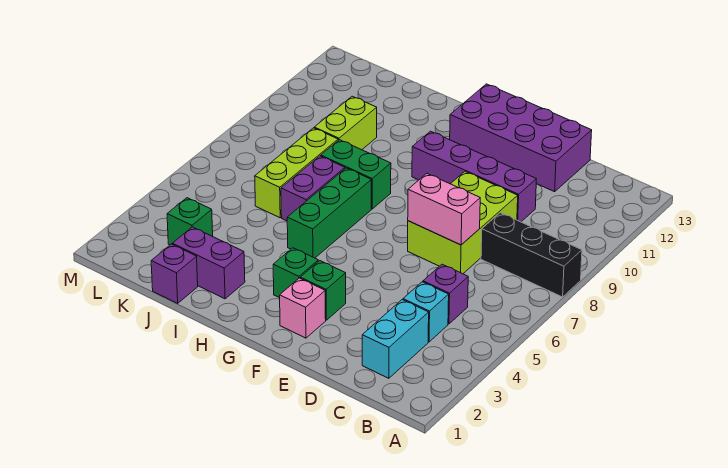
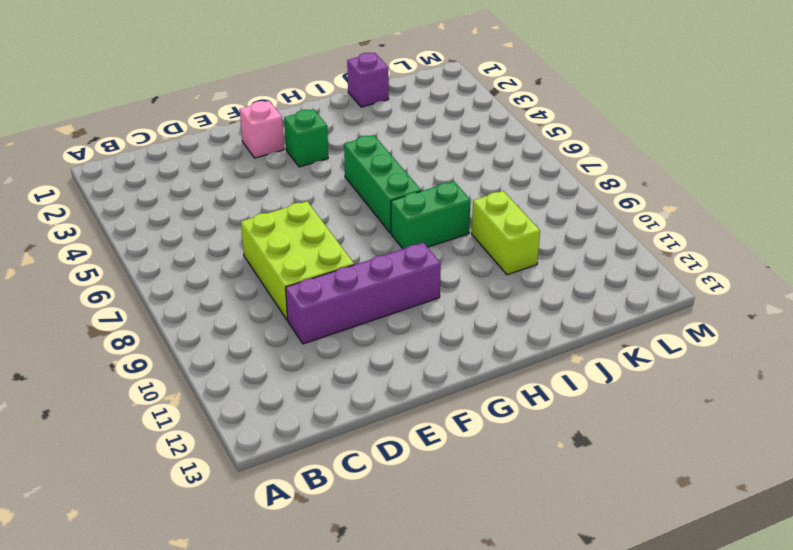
none -> black brick A8:C8 level 1
none -> cyan brick C2:C3 level 1
none -> cyan brick C4 level 1

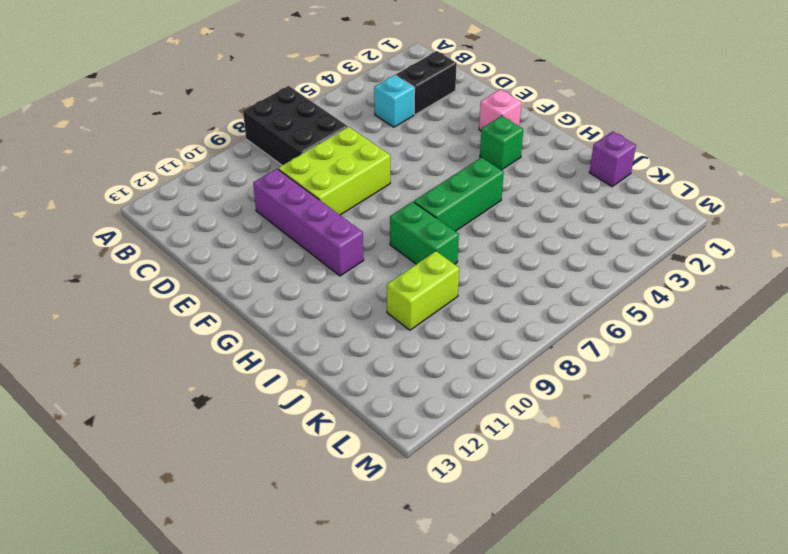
black brick A7:C8 level 1 -> black brick A8:C8 level 1
black brick C2:C3 level 1 -> cyan brick C2:C3 level 1
none -> purple brick C5 level 1
none -> purple brick D12:G13 level 1
none -> green brick F3 level 1

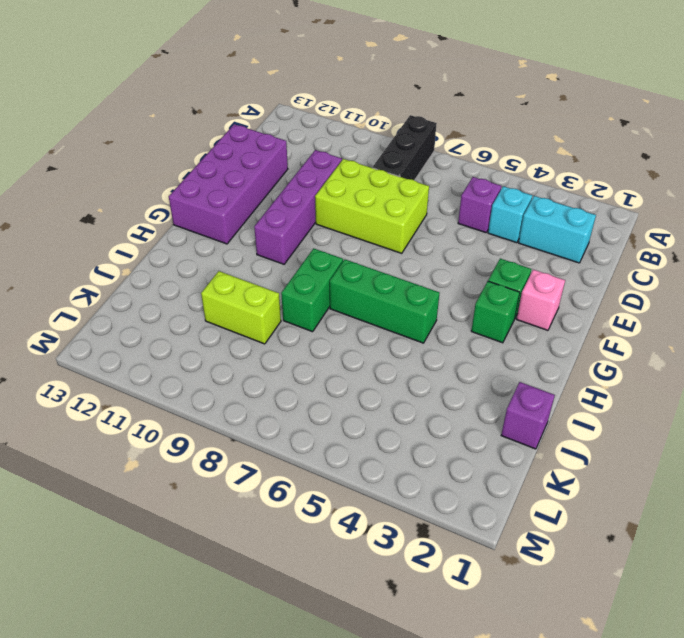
none -> purple brick I2:J2 level 1
none -> purple brick I6:I7 level 1
none -> lime brick J6:J8 level 1

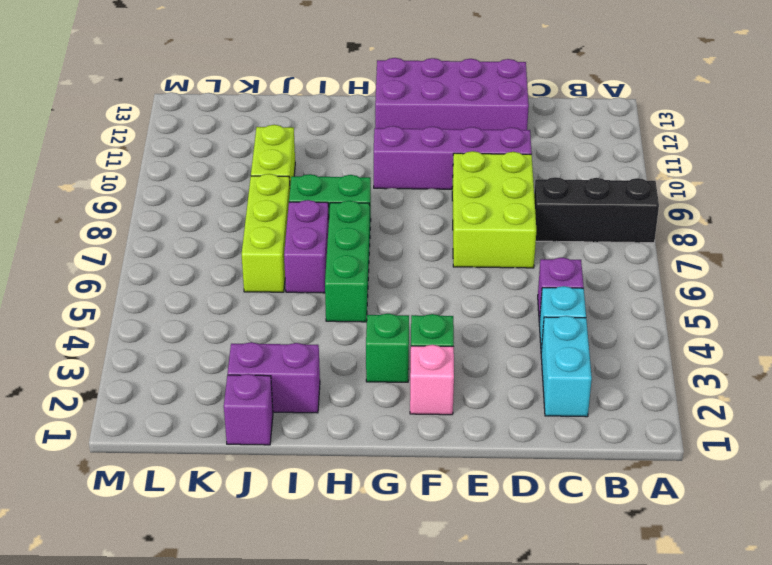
none -> green brick K3 level 1
none -> pink brick D7:E7 level 2

